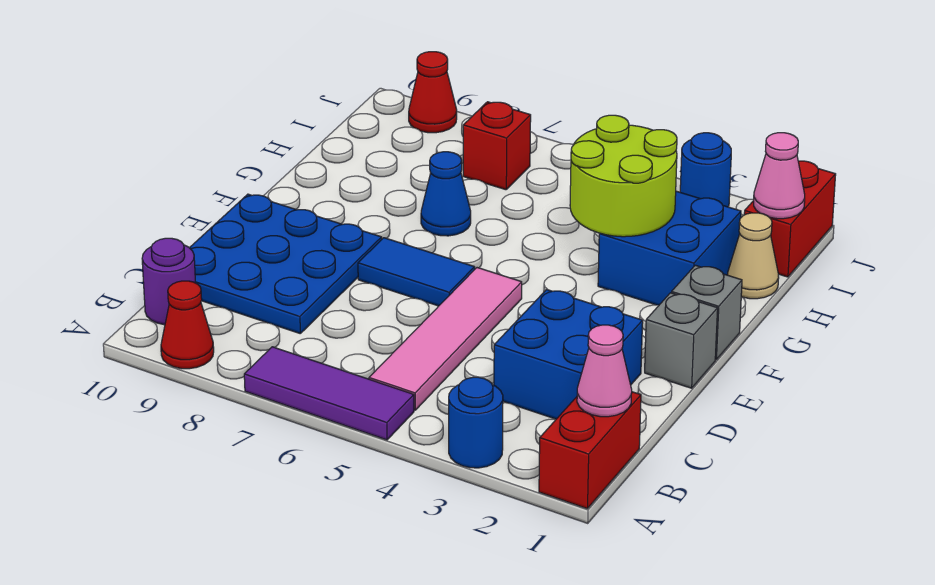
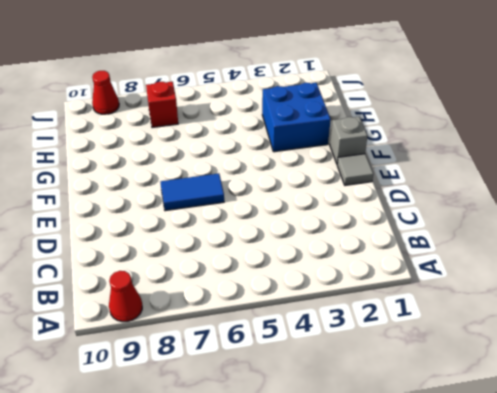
grey tile E1 level 1 -> grey brick E1 level 1
none -> red brick A1:B1 level 1
none -> blue round brick A3 level 1
none -> purple tile A5:A7 level 1

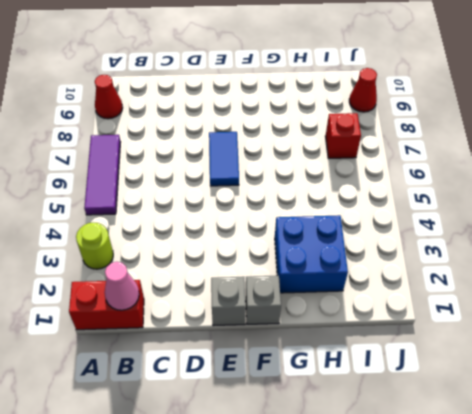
lime round brick A3 level 1 -> blue round brick A3 level 1
none -> pink tile B5:E5 level 1
none -> purple round brick B10 level 1
none -> blue brick C2:D3 level 1

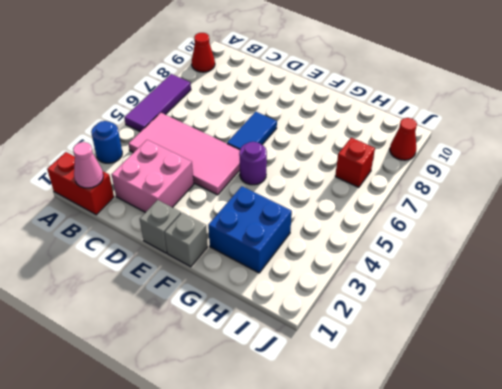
pink tile B4:E5 level 1 -> pink tile B5:E5 level 1
pink brick C2:D3 level 1 -> blue brick C2:D3 level 1
purple round brick F5 level 1 -> purple round brick B10 level 1
none -> blue plate C8:E10 level 1
none -> blue cone G7 level 1
none -> tan cone H1 level 1

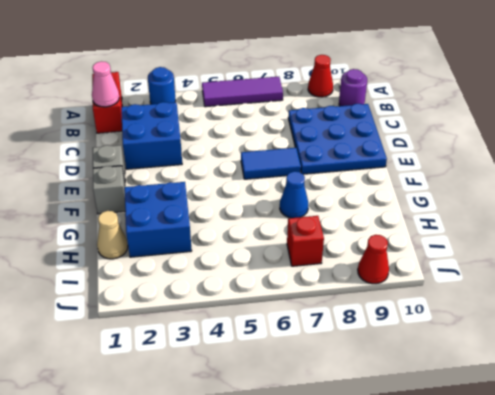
none -> pink tile B5:E5 level 1
none -> red brick I1:J1 level 1
none -> blue round brick J3 level 1

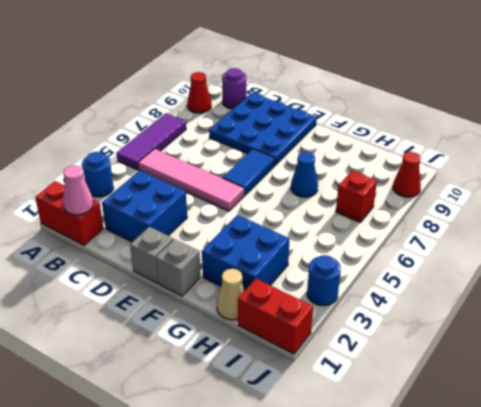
none -> lime round brick G3:H4 level 2
none -> pink cone I1 level 2

